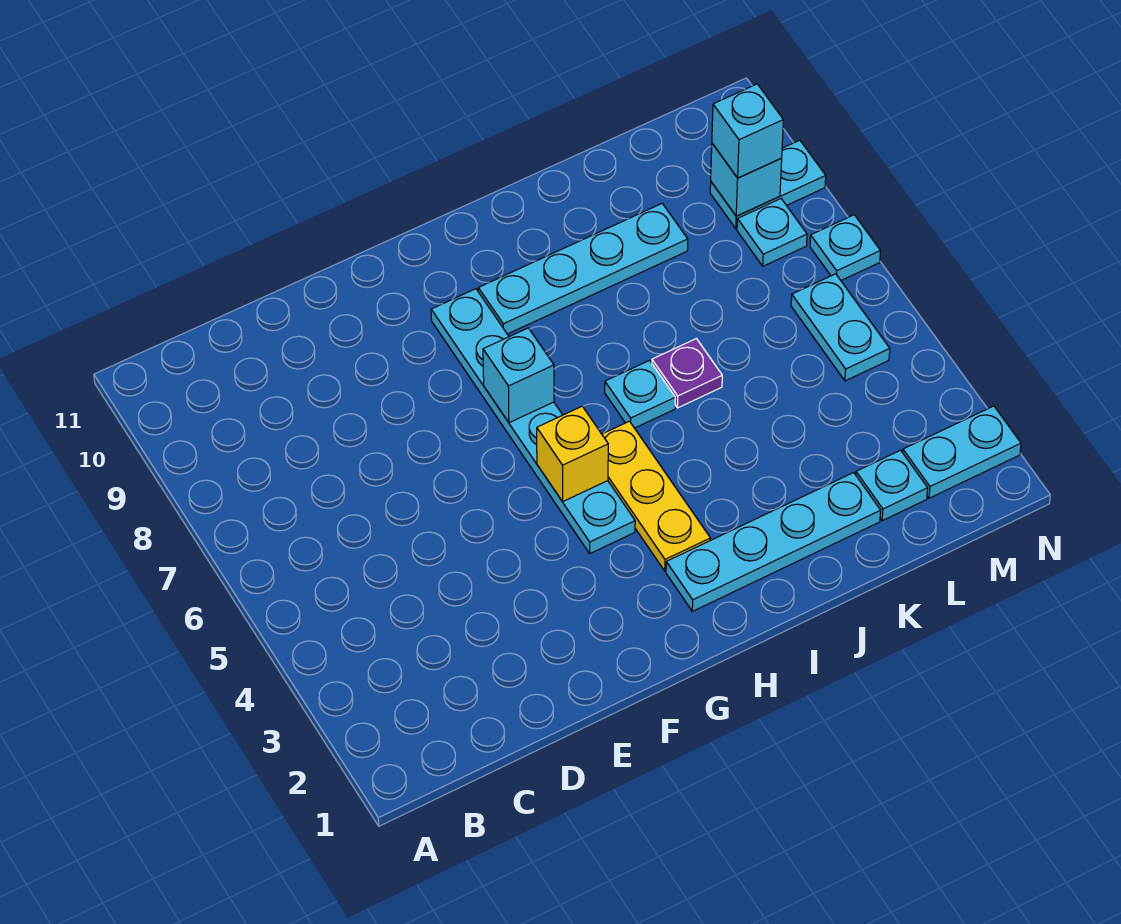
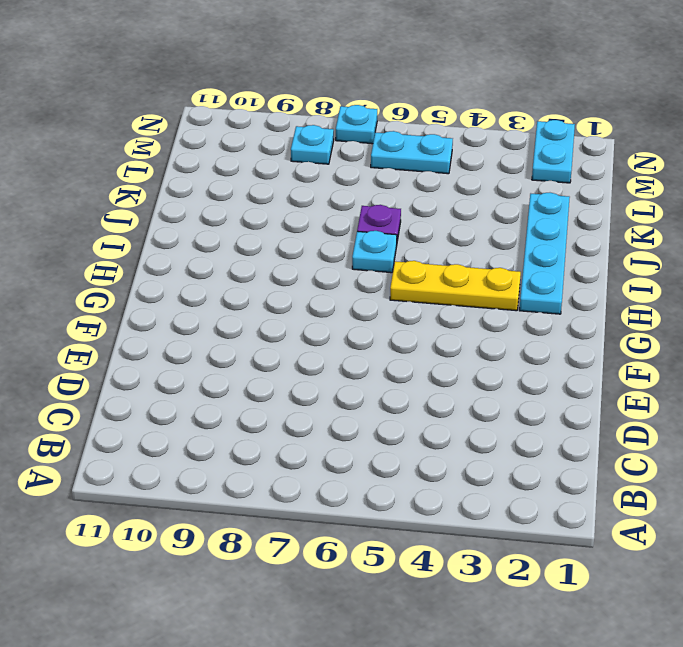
none -> cyan plate G4:G9 level 1
none -> cyan plate H9:K9 level 1
none -> cyan plate L2 level 1

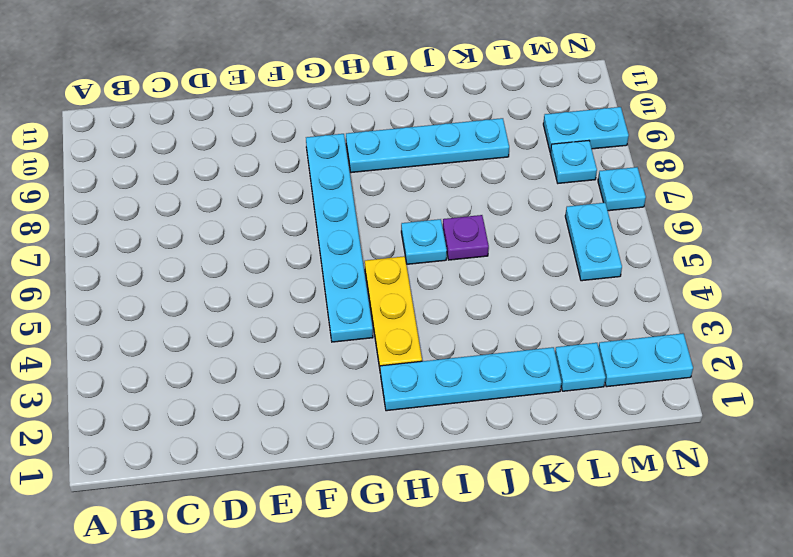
none -> yellow brick G5 level 2
none -> cyan brick G7 level 2
none -> cyan brick M9 level 2

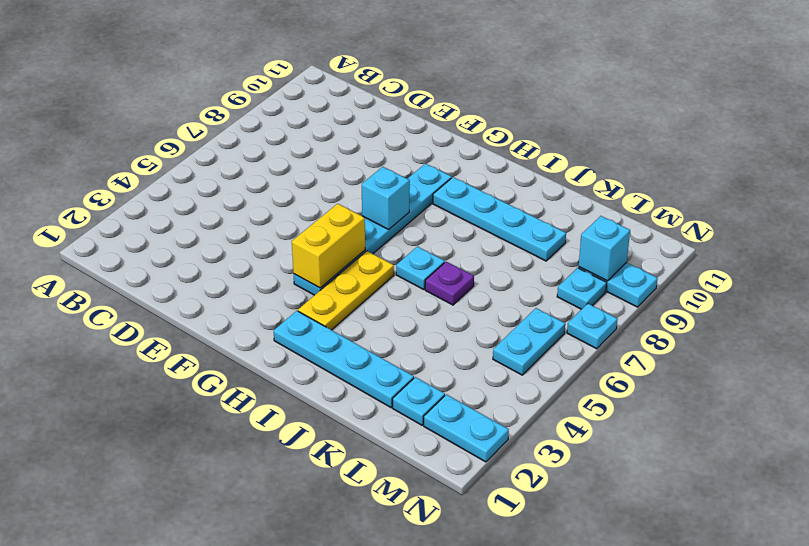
yellow brick G4:G5 level 2 -> yellow brick G5 level 2
none -> cyan brick M9 level 3

